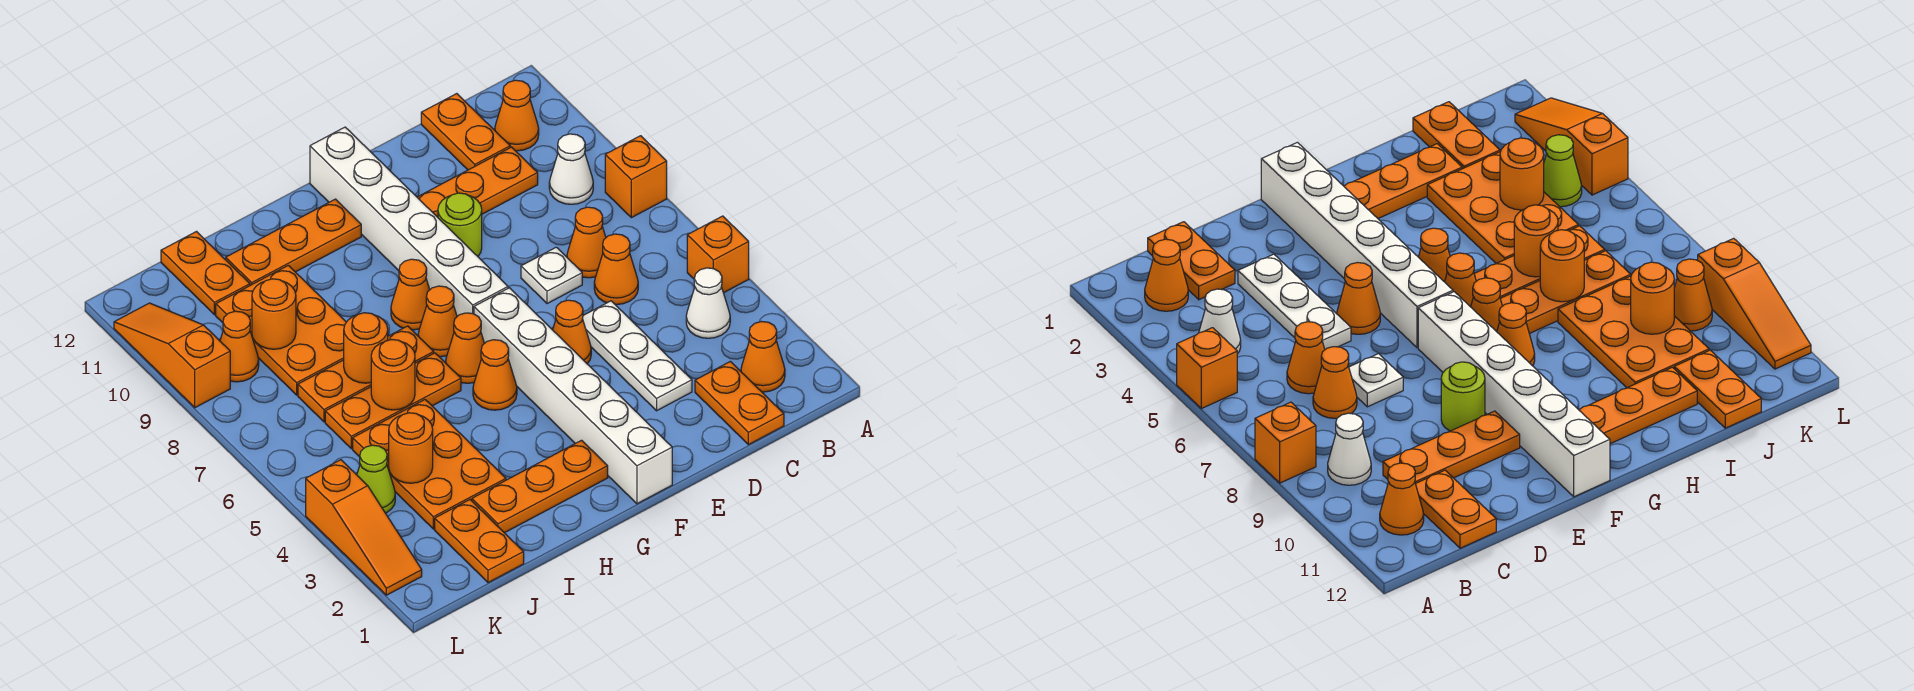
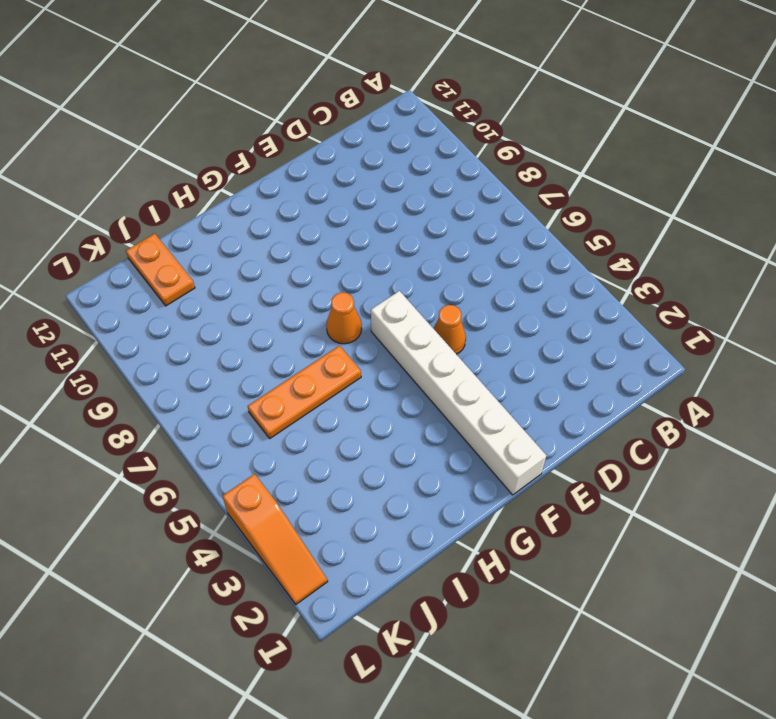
none -> orange brick A5 level 1
none -> orange brick A8 level 1
none -> orange cone B2 level 1
none -> white cone B4 level 1

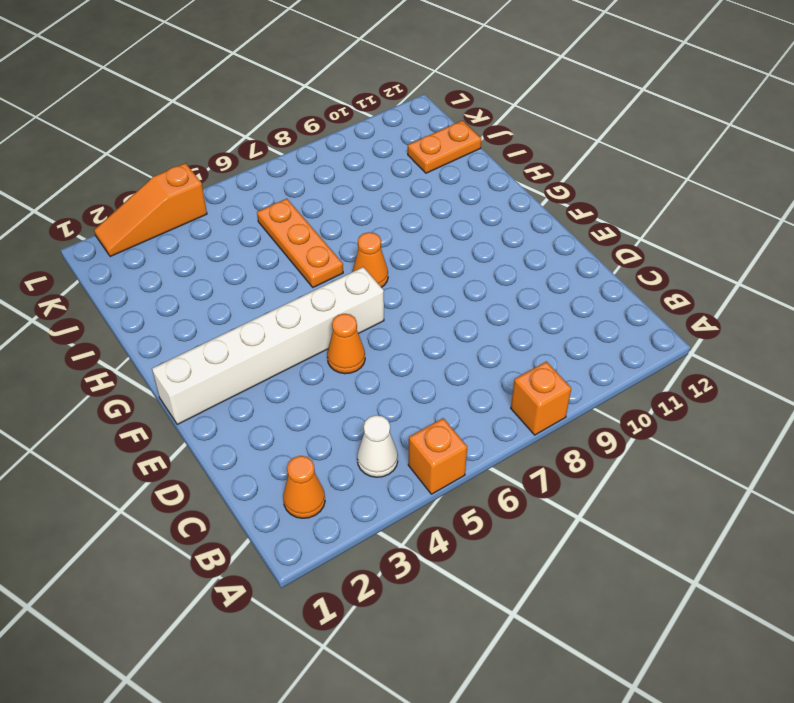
none -> white cone B9 level 1
none -> orange cone B11 level 1
none -> orange plate C1:C2 level 1
none -> orange cone C6 level 1

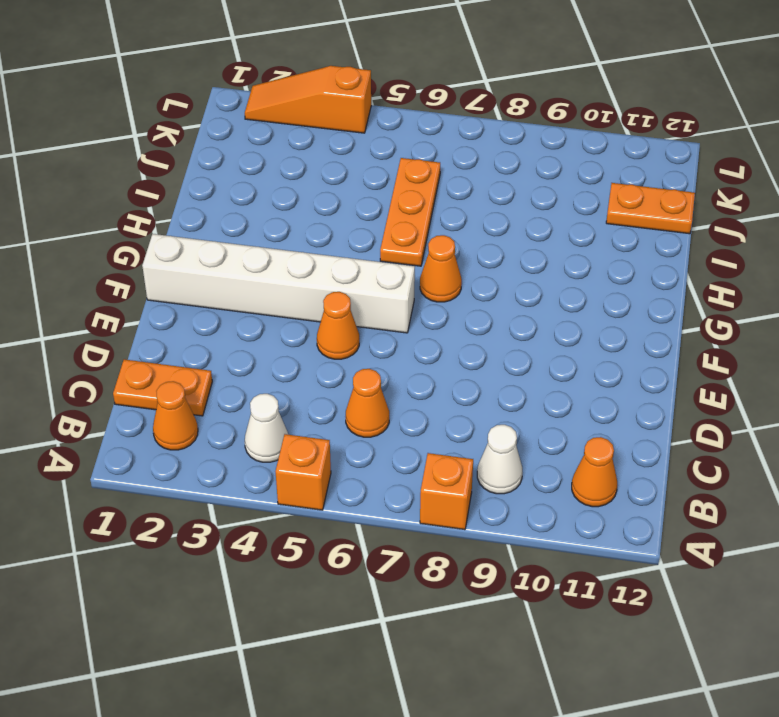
none -> orange cone C7 level 1
none -> orange plate C10:E10 level 1
none -> orange plate C11:C12 level 1
none -> white plate D3:D5 level 1

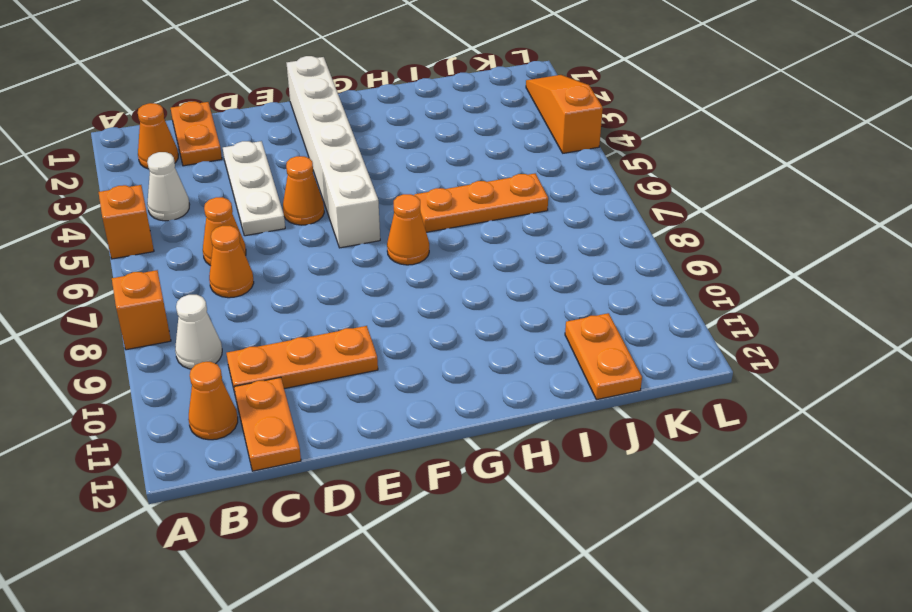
none -> white plate D7 level 1
none -> lime round brick E9 level 1
none -> white brick F7:F12 level 1
none -> orange plate G2:I2 level 1

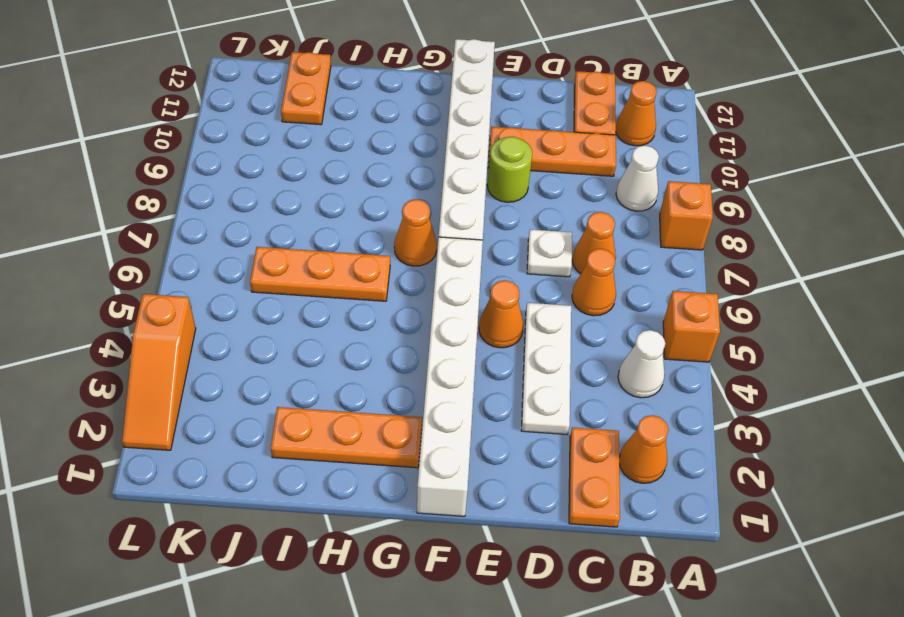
none -> orange cone G5 level 1
none -> orange cone G6 level 1
none -> orange cone G8 level 1
none -> orange plate G11:I11 level 1

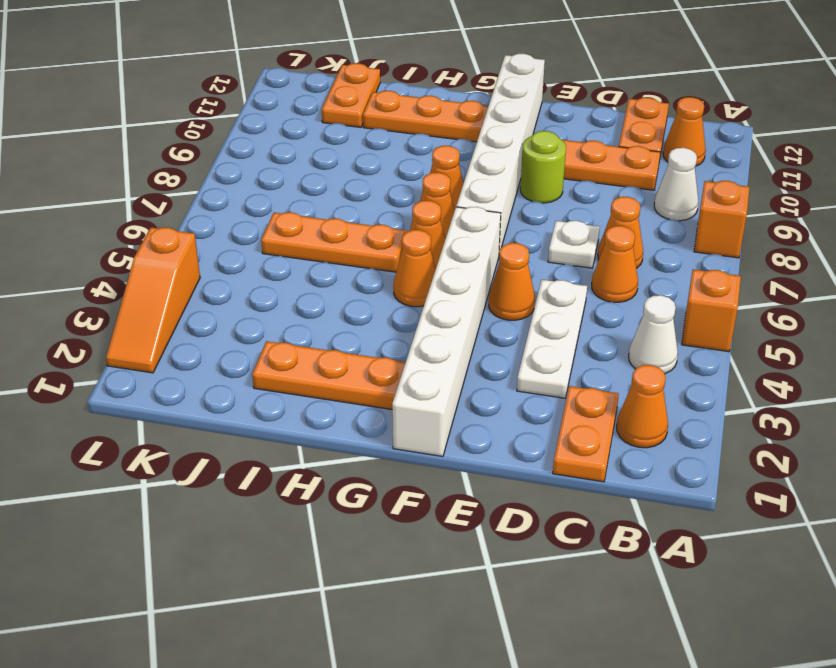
none -> orange plate H7:J7 level 1
none -> orange plate I3:J5 level 1
none -> orange plate I8:J10 level 1
none -> orange plate J1:J2 level 1

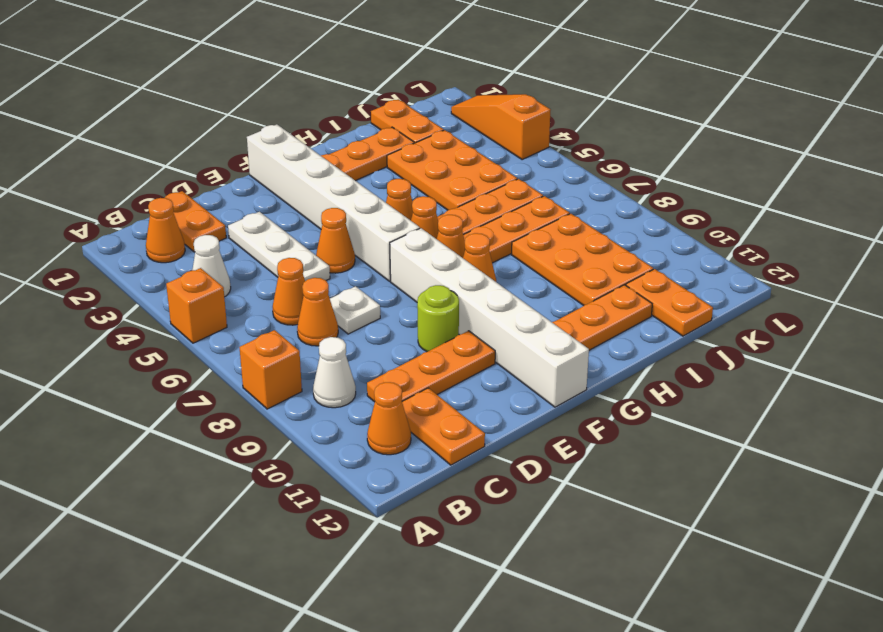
none -> lime cone K4 level 1
none -> orange cone K9 level 1
none -> orange slope L9:L11 level 1 top 9
none -> orange round brick I6 level 2

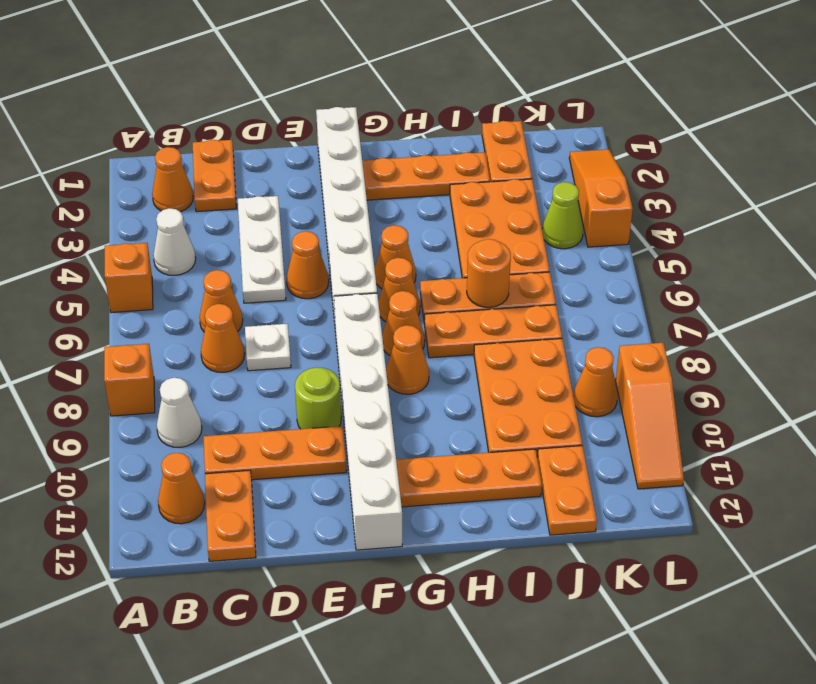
none -> orange round brick I7 level 2
none -> orange round brick J4 level 2
none -> orange round brick J9 level 2

